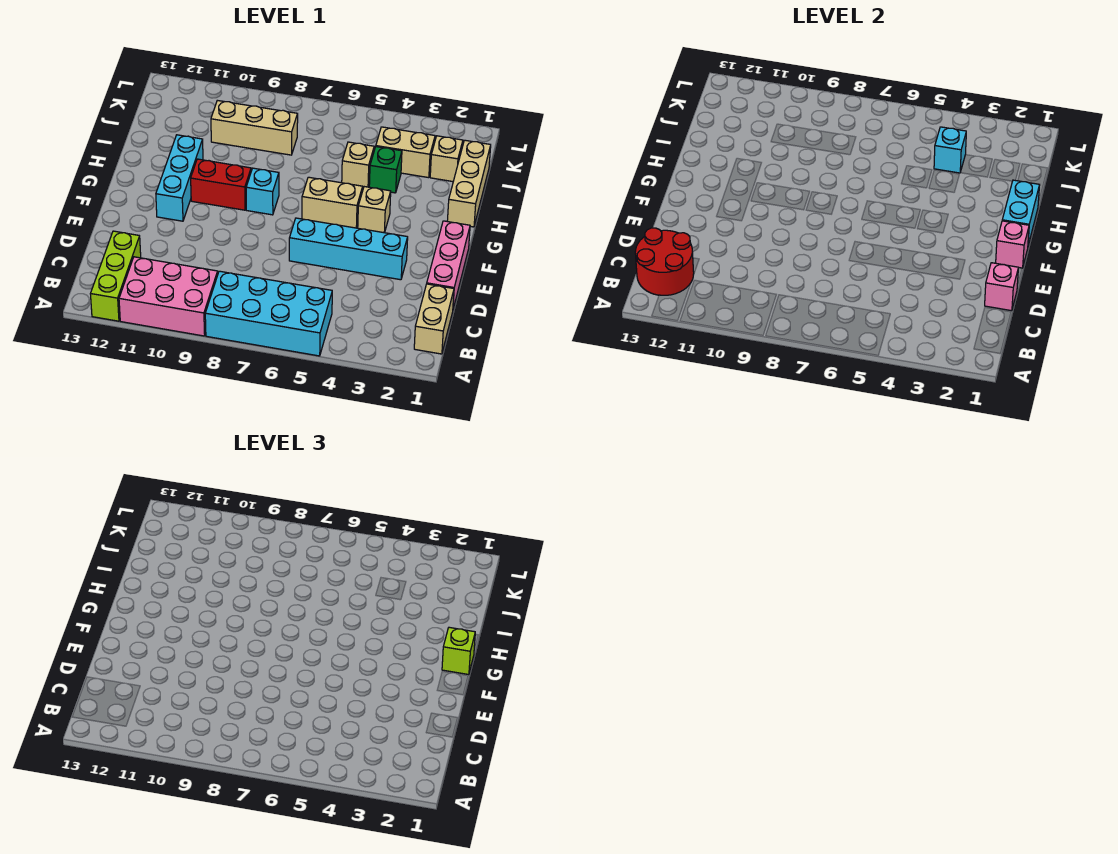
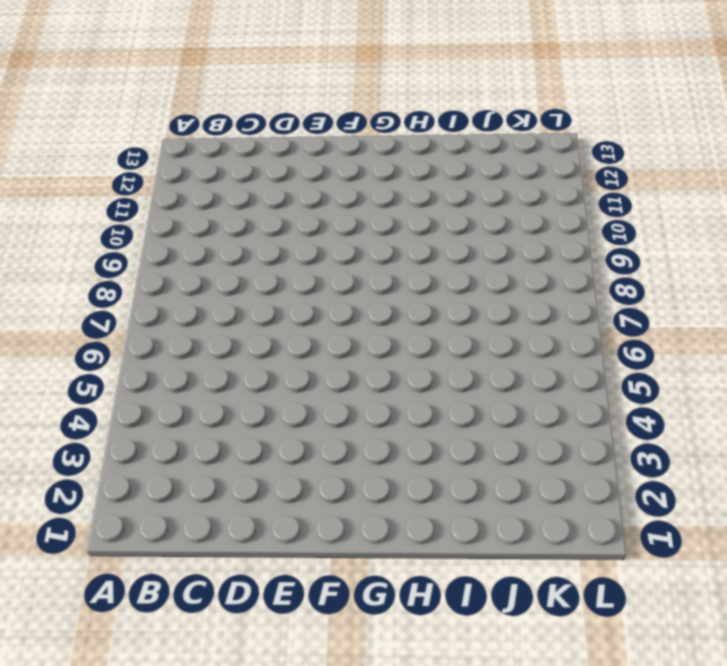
none -> cyan brick A5:B8 level 1
none -> pink brick A9:B11 level 1
none -> lime brick A12:C12 level 1

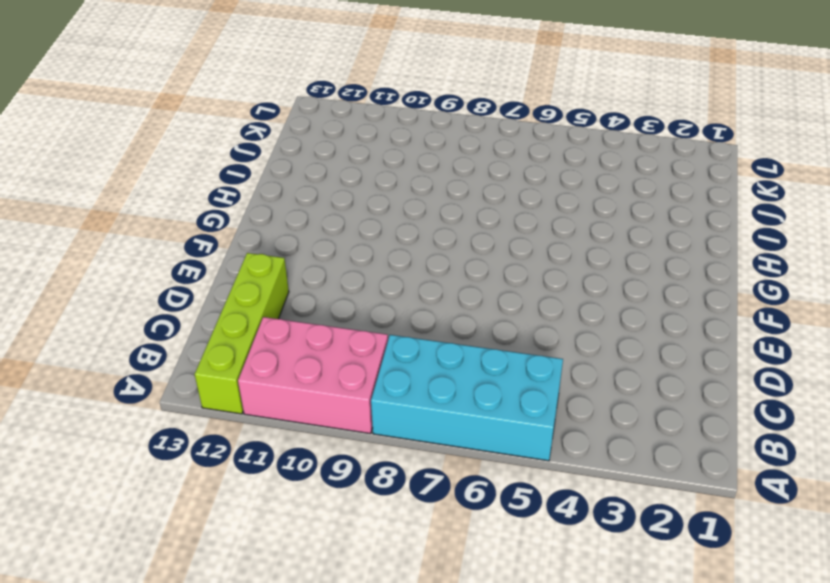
lime brick A12:D12 level 1 -> lime brick A12:C12 level 1
none -> tan brick B1:C1 level 1
none -> pink brick D1:F1 level 1
none -> cyan brick E3:E6 level 1

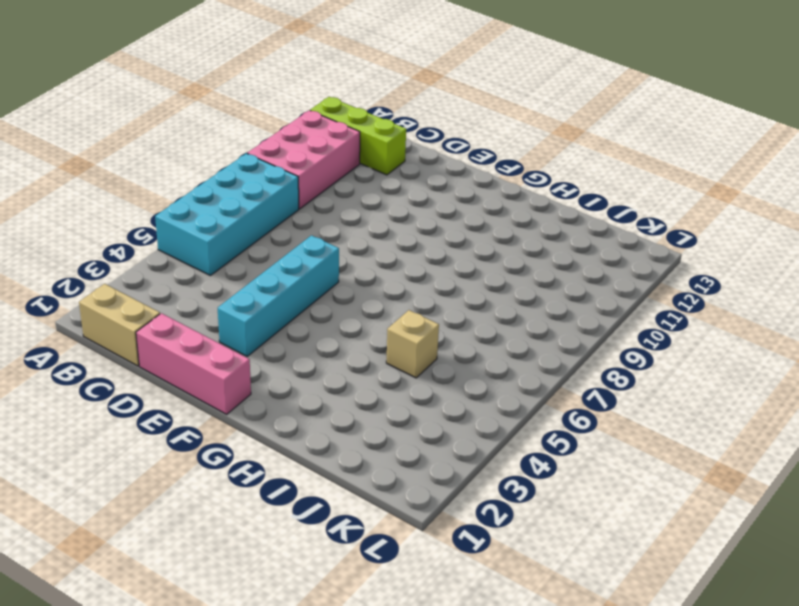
none -> cyan brick F11:H11 level 1
none -> tan brick G4 level 1
none -> tan brick G5:G6 level 1

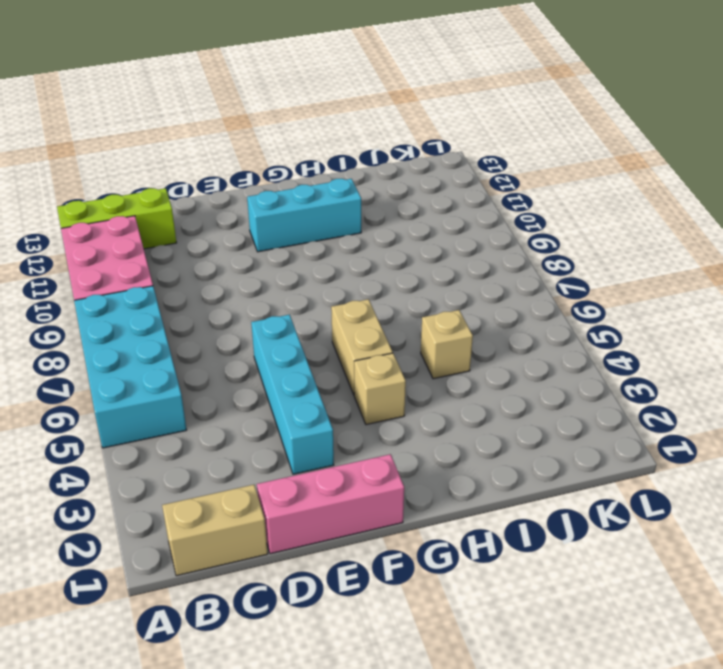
none -> cyan brick G8 level 1
none -> red brick G9:G10 level 1
none -> tan brick H1:J1 level 1

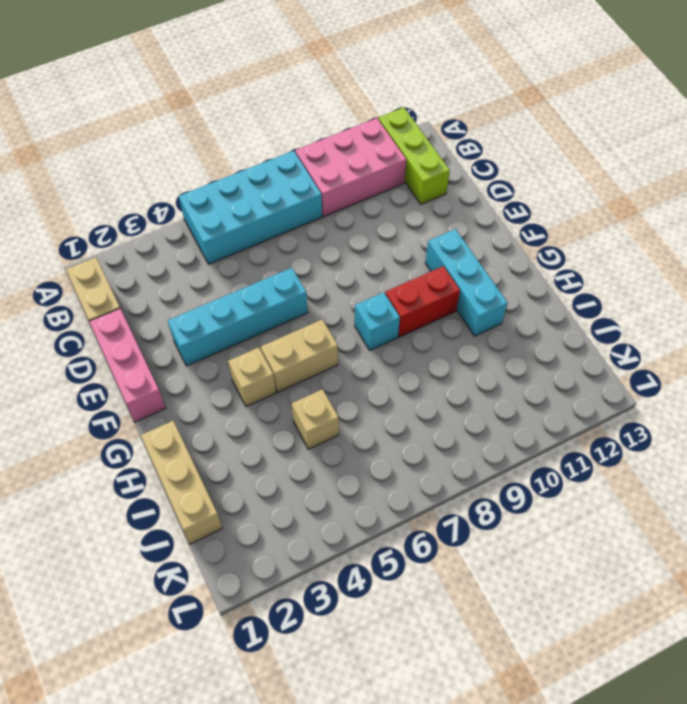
none -> green brick I4 level 1
none -> tan brick J2 level 1
none -> tan brick J3:J4 level 1

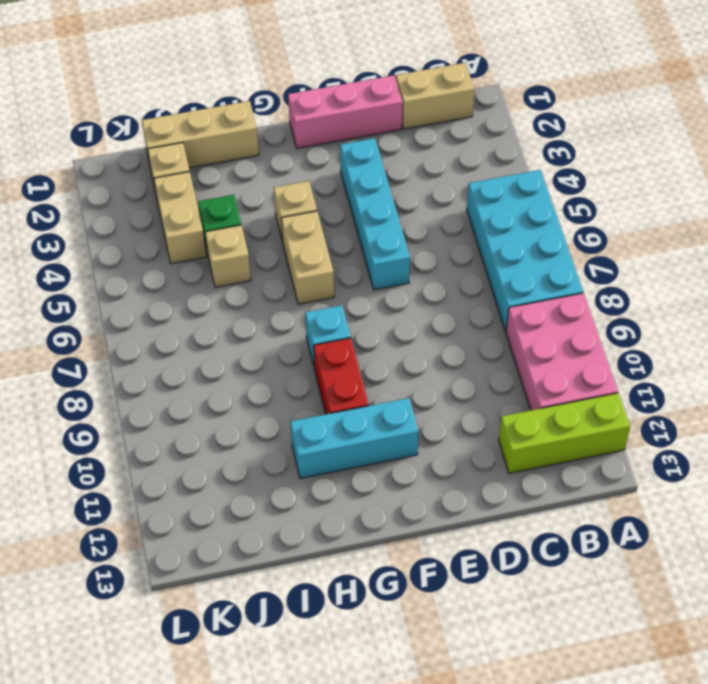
none -> tan brick J8:J10 level 1
none -> red round brick B12:C13 level 2
none -> pink brick D1 level 2

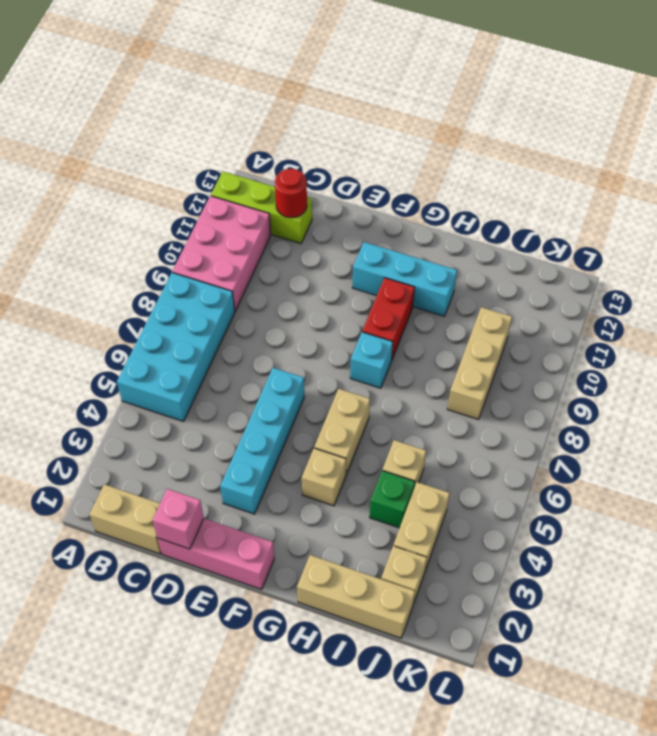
red round brick C12 level 2 -> red round brick B12:C13 level 2
none -> pink brick F1 level 2
none -> cyan brick G1:H1 level 2
none -> cyan brick J4 level 2

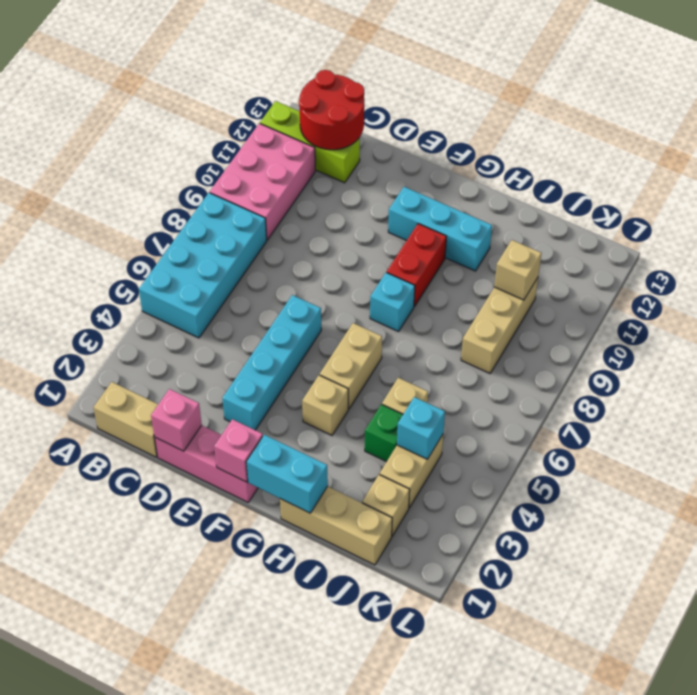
tan brick J10 level 2 -> none
none -> lime brick G1 level 3

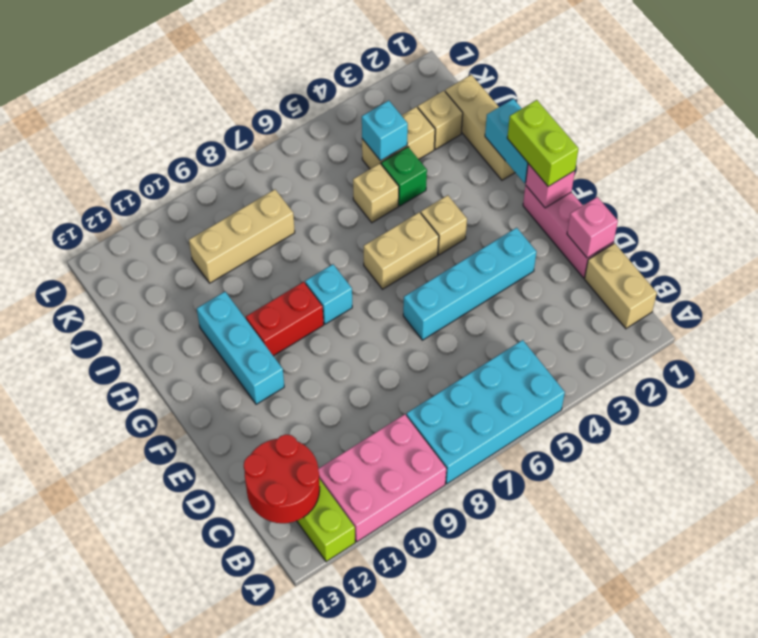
lime brick F1:G1 level 3 -> lime brick G1 level 3

